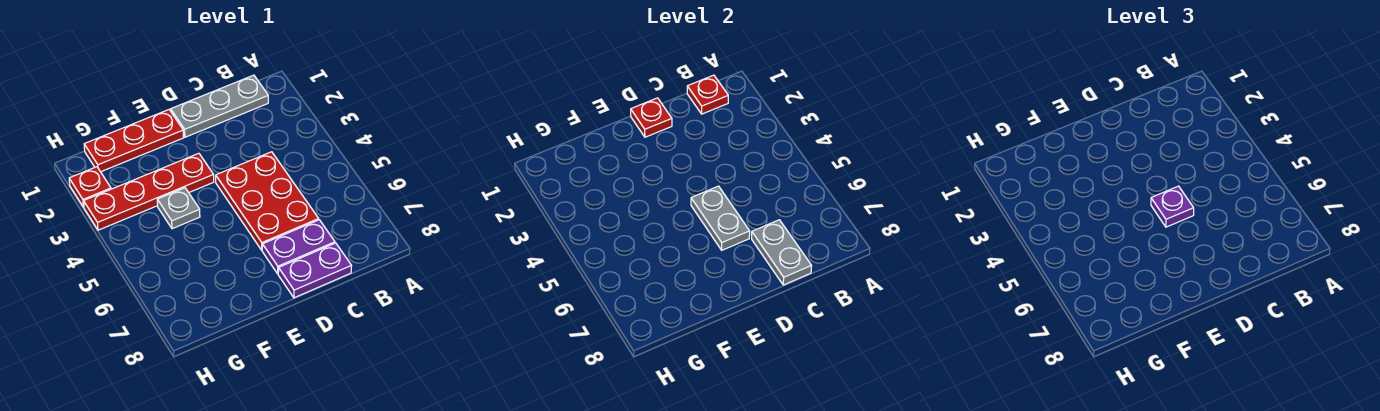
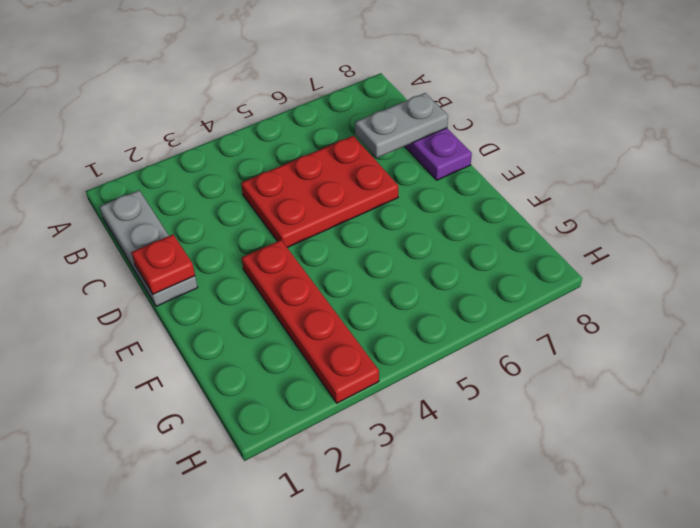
none -> purple plate C7:D7 level 1
none -> red plate E1:G1 level 1
none -> grey plate F4 level 1

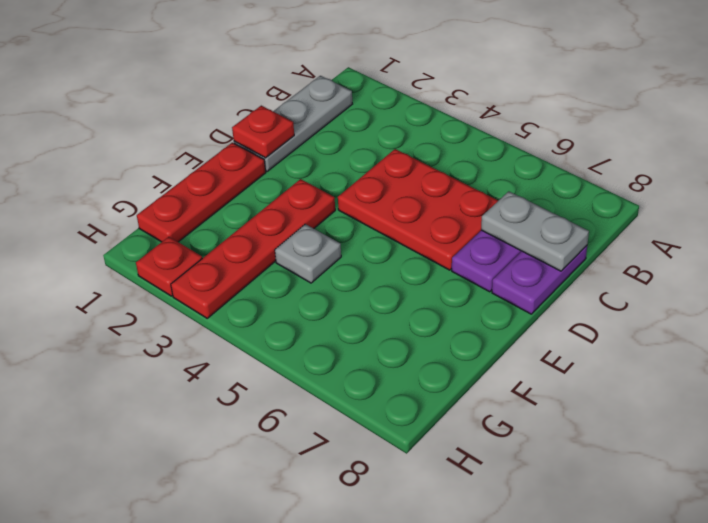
none -> red plate B1 level 2
none -> grey plate D5:D6 level 2
none -> purple plate D5 level 3

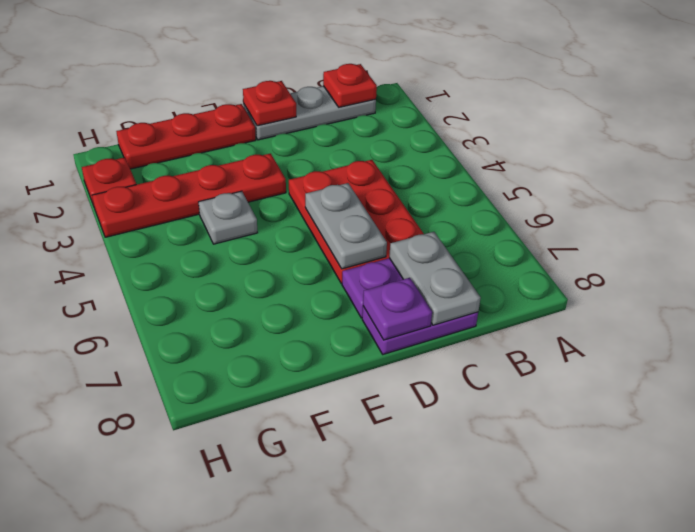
purple plate D8 level 2 -> purple plate D5 level 3

